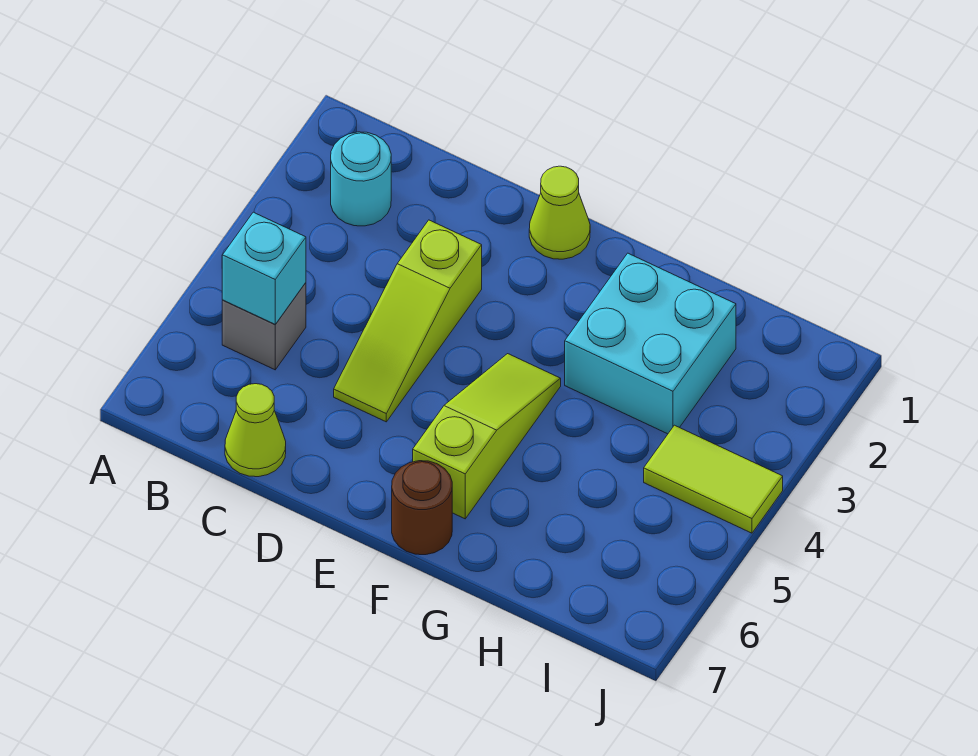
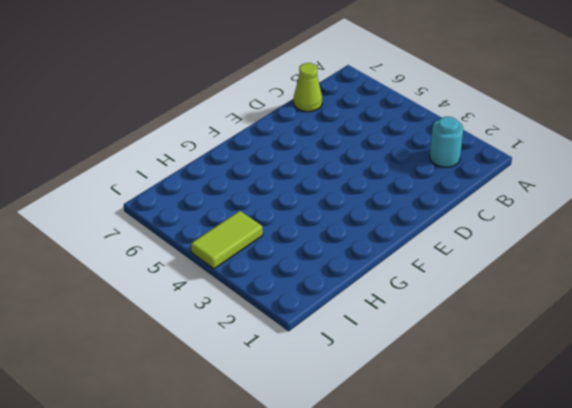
none -> grey brick B5 level 1
none -> lime slope D3:D5 level 1 top 3

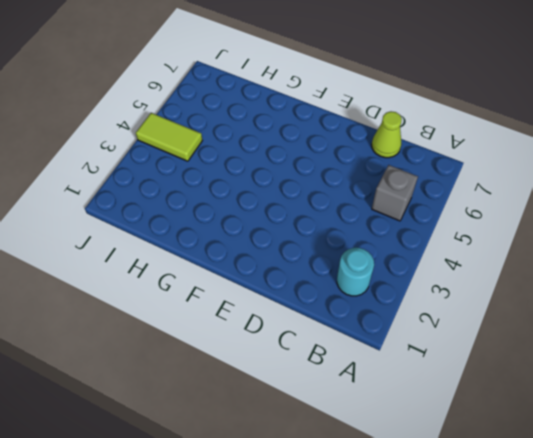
none -> lime slope D3:D5 level 1 top 3
none -> lime cone E1 level 1

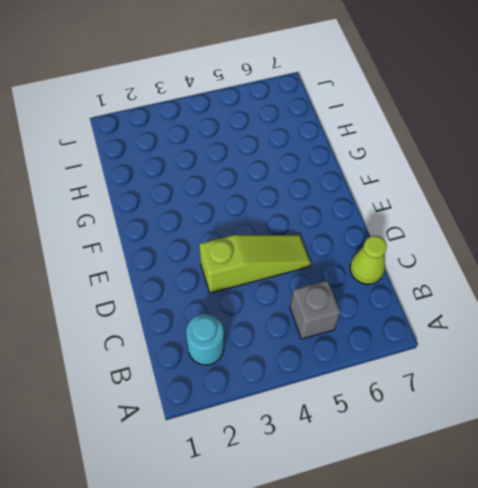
none -> lime cone E1 level 1
none -> lime slope F4:F6 level 1 top 6

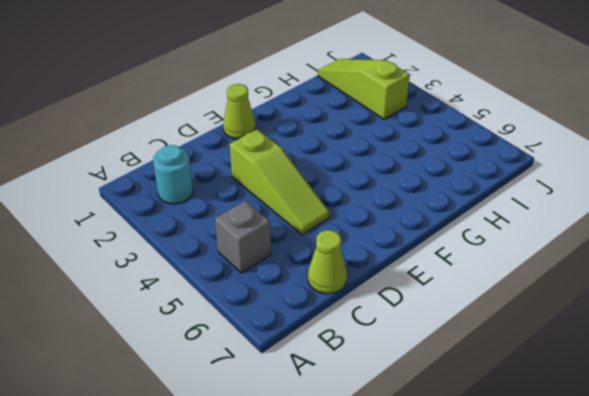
lime slope I1:I3 level 1 top 3 -> lime slope F4:F6 level 1 top 6
none -> brown round brick F7 level 1
none -> cyan brick G2:H3 level 1

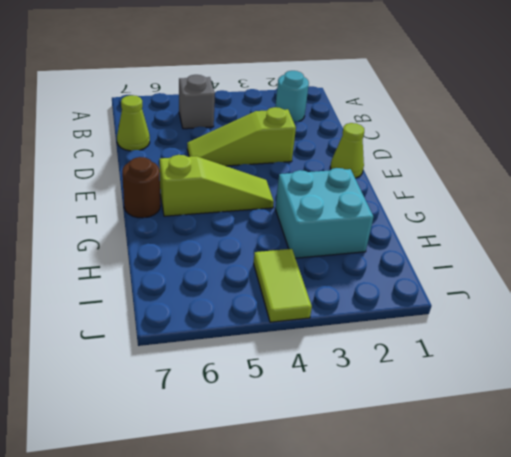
none -> cyan brick B5 level 2

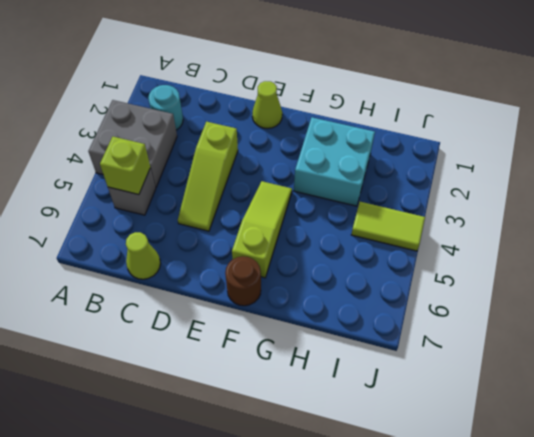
grey brick A3:B4 level 1 -> none
lime brick B5 level 2 -> cyan brick B5 level 2

